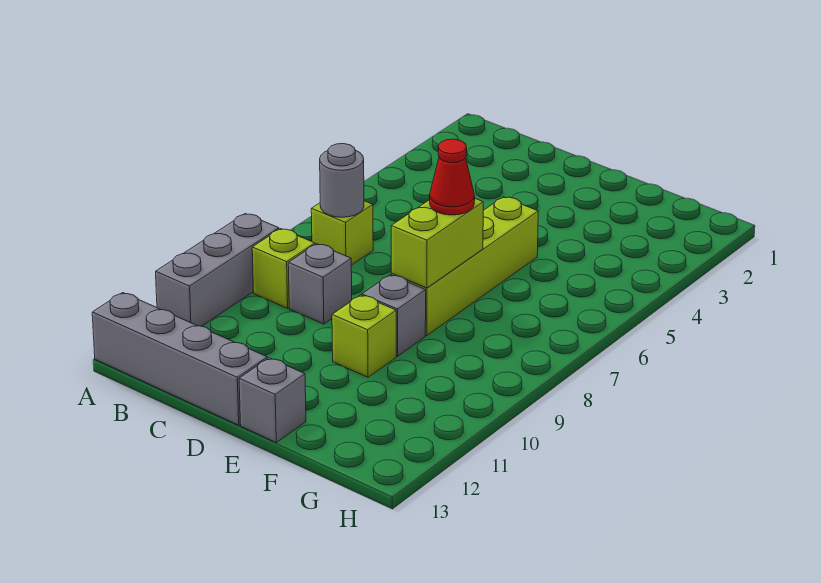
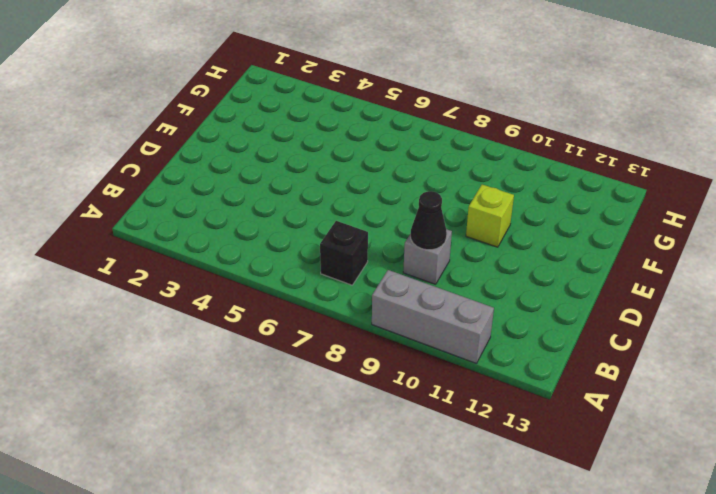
black brick B7 level 1 -> lime brick B7 level 1
black cone C9 level 2 -> none
none -> grey brick A13:D13 level 1
none -> lime brick B9 level 1
none -> lime brick E5:E8 level 1

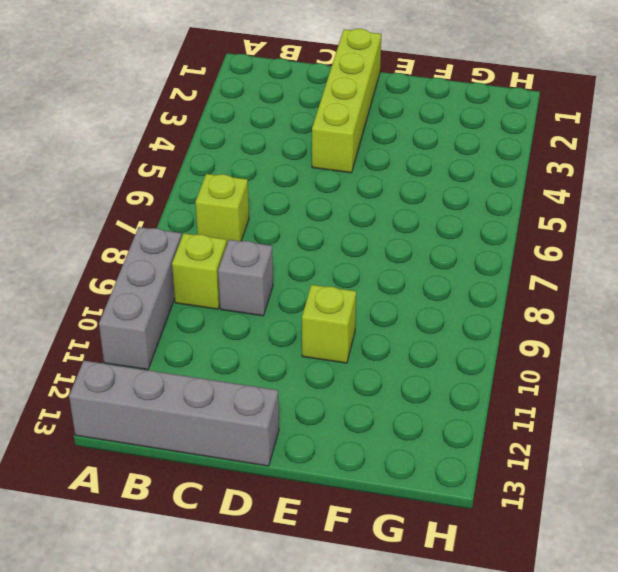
lime brick D1:D4 level 1 -> lime brick E5:E8 level 1
none -> grey brick E9 level 1
none -> grey brick E13 level 1
none -> grey round brick B7 level 2

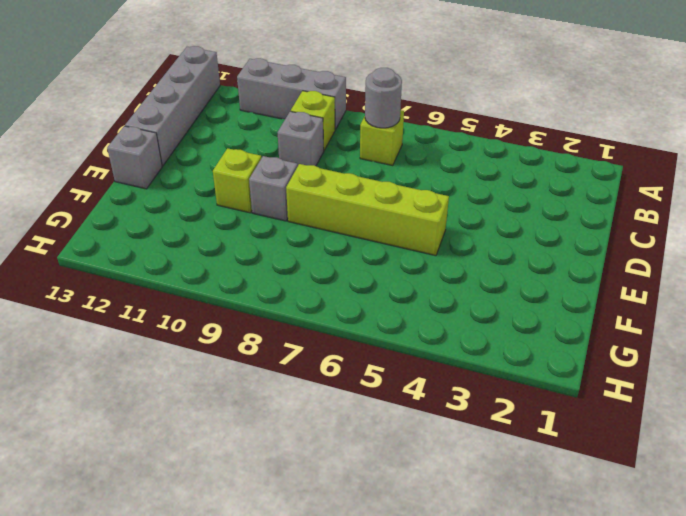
none -> lime brick E7:E8 level 2
none -> red cone E7 level 3

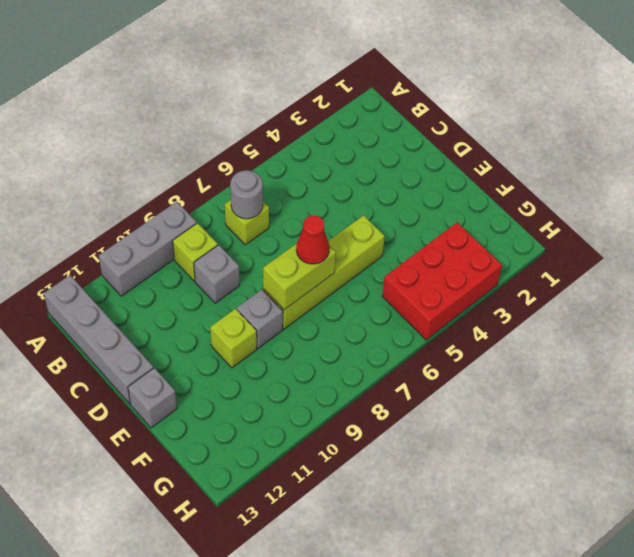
red brick G3:H5 level 1 -> none

